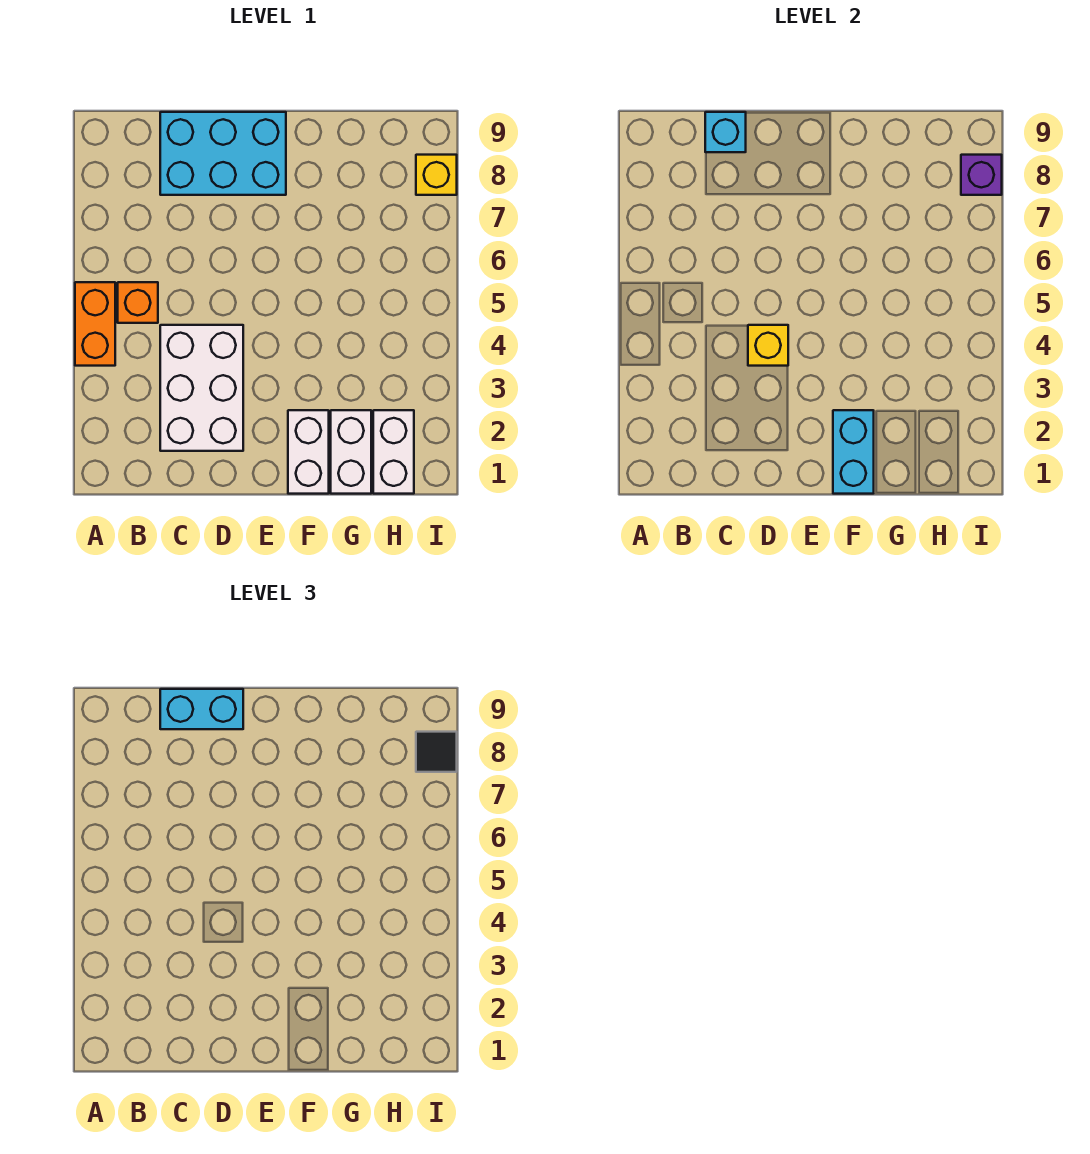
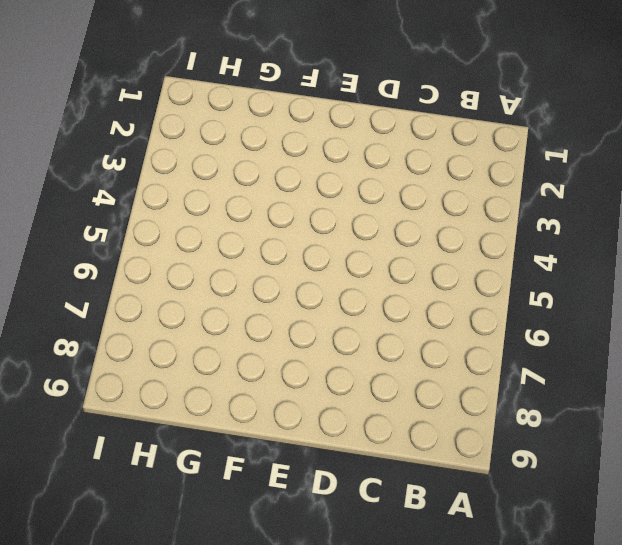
none -> orange brick A4:A5 level 1
none -> orange brick B5 level 1
none -> white brick C2:D4 level 1

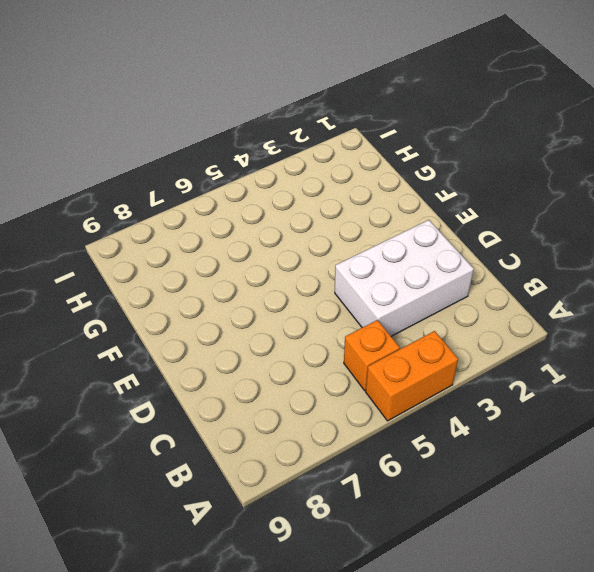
none -> cyan brick C8:E9 level 1
none -> white brick F1:F2 level 1
none -> white brick G1:G2 level 1

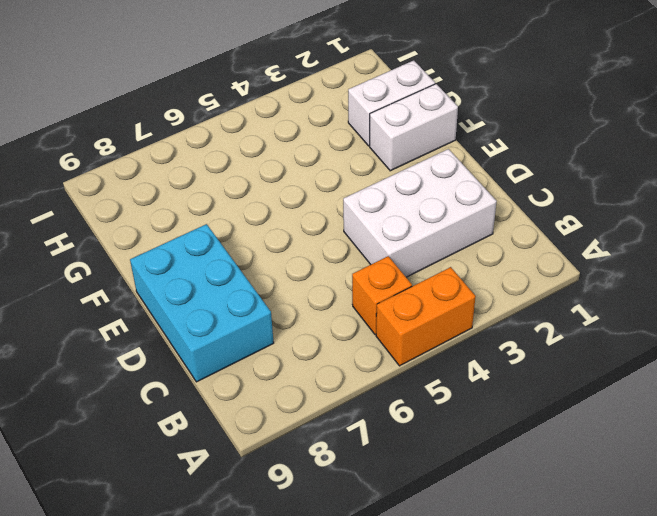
none -> white brick H1:H2 level 1
none -> yellow brick I8 level 1
none -> cyan brick C9 level 2

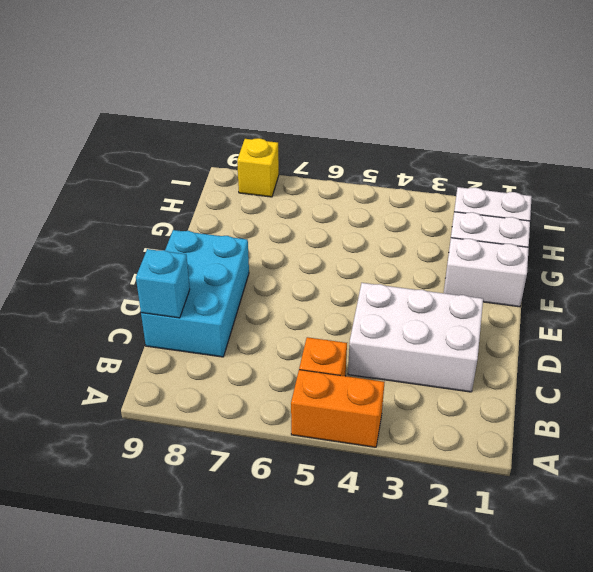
none -> yellow brick D4 level 2
none -> cyan brick F1:F2 level 2
none -> purple brick I8 level 2

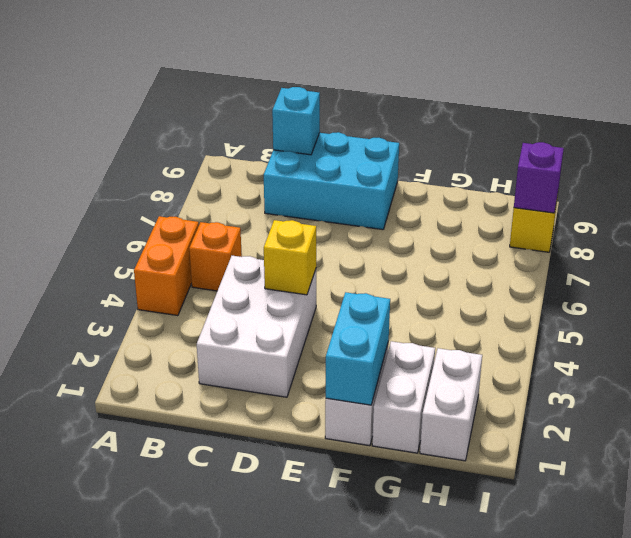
none -> cyan brick C9:D9 level 3
none -> black tile I8 level 3

